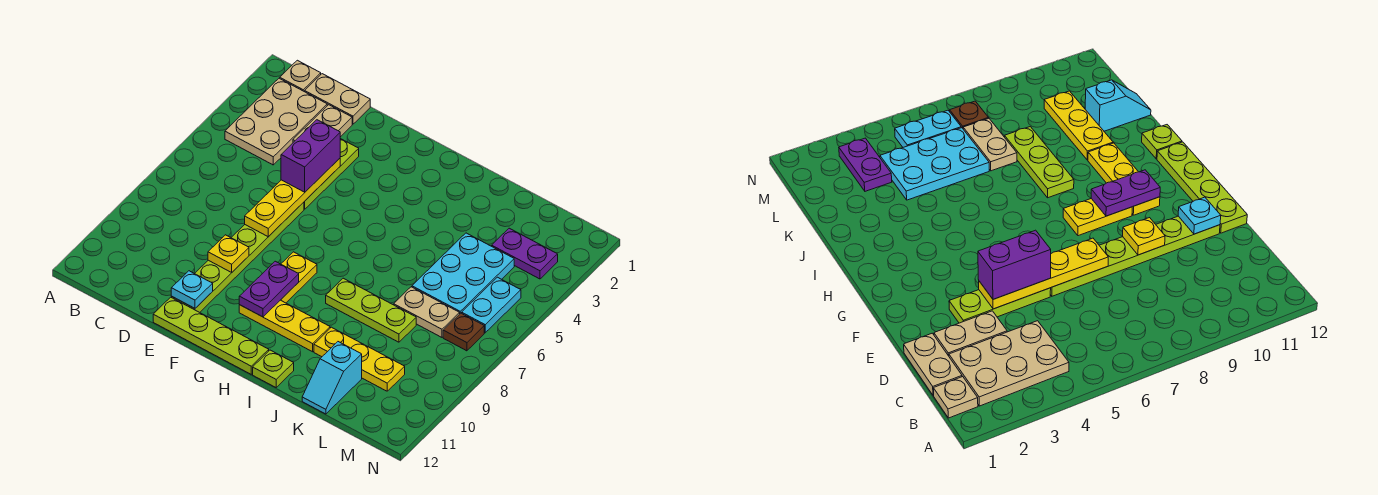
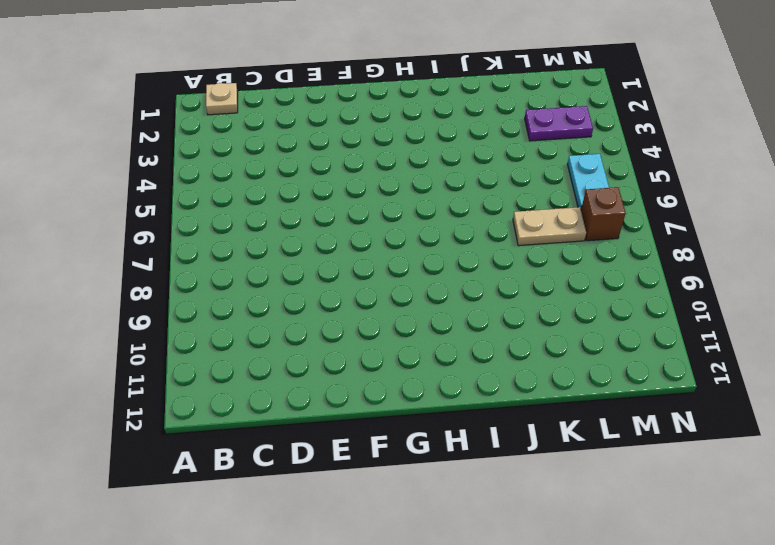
brown brick M7 level 1 -> brown plate M7 level 1
none -> tan plate B2:C4 level 1
none -> tan plate C1:D1 level 1
none -> tan plate D2:D3 level 1

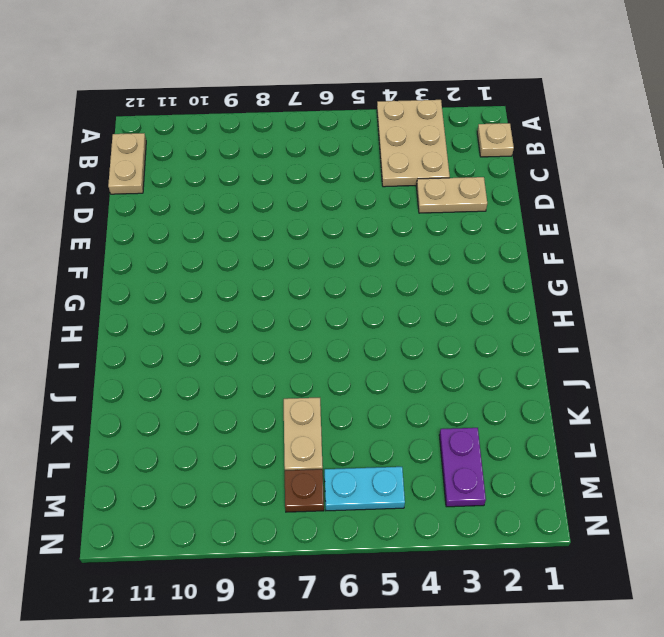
tan plate A3:C4 level 1 -> tan plate B2:C4 level 1
tan plate B12:C12 level 1 -> tan plate C1:D1 level 1
none -> lime plate E3:E5 level 1
none -> lime plate E6:E11 level 1
none -> lime plate E12:H12 level 1

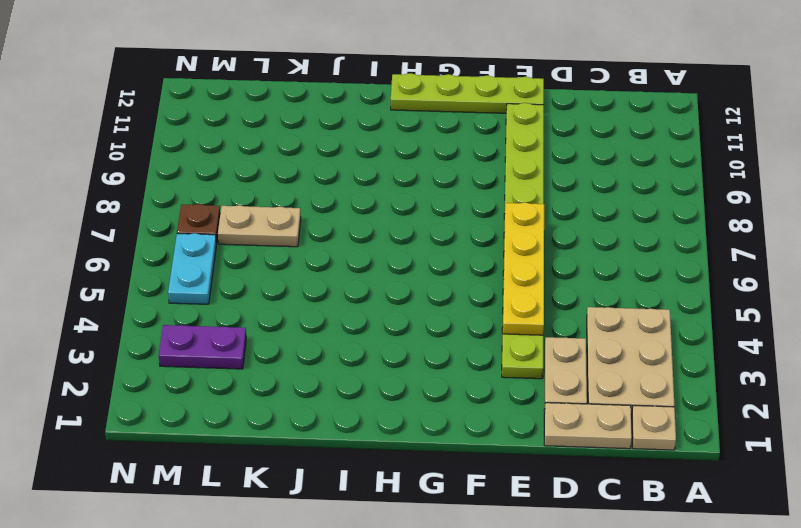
none -> yellow plate G8:G9 level 1
none -> yellow plate G10:I10 level 1
none -> lime plate I8:K8 level 1

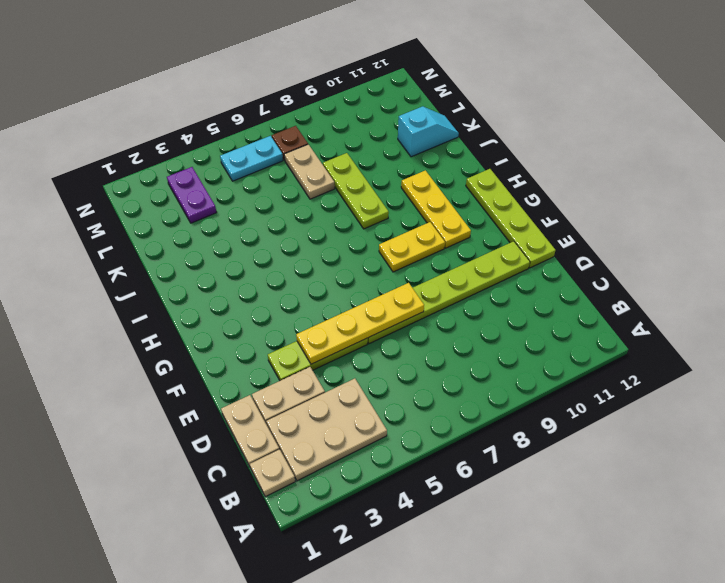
none -> lime plate I12 level 1
none -> yellow plate J10:L10 level 1
none -> cyan plate K4:L6 level 1

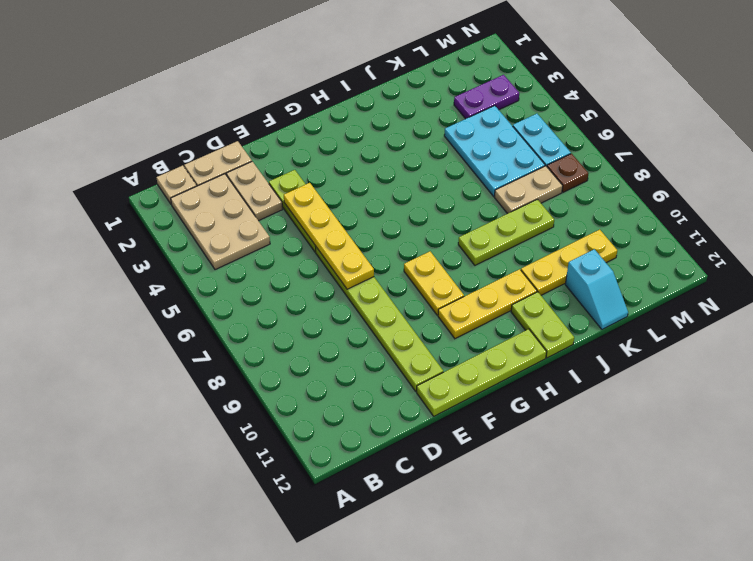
lime plate I11:I12 level 1 -> lime plate I12 level 1
none -> yellow plate E9 level 2
none -> cyan plate E11 level 2
none -> purple plate G9:G10 level 2

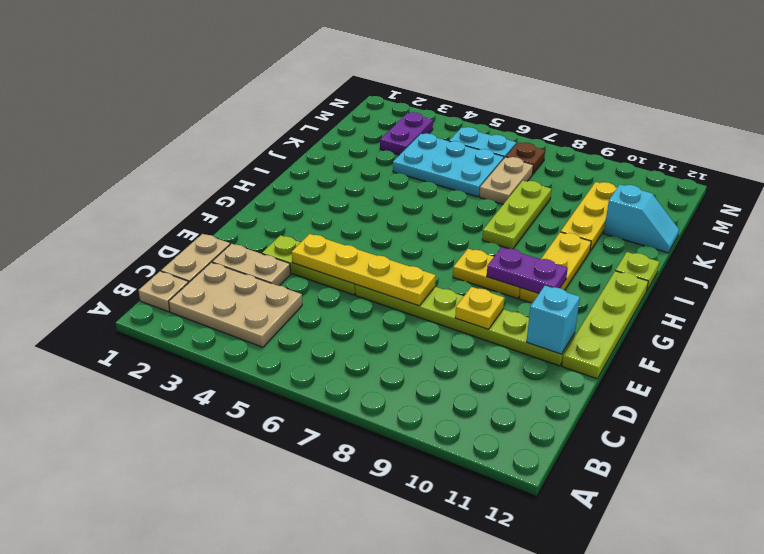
cyan brick E11 level 2 -> cyan plate E11 level 2
none -> purple brick E4:E5 level 3

